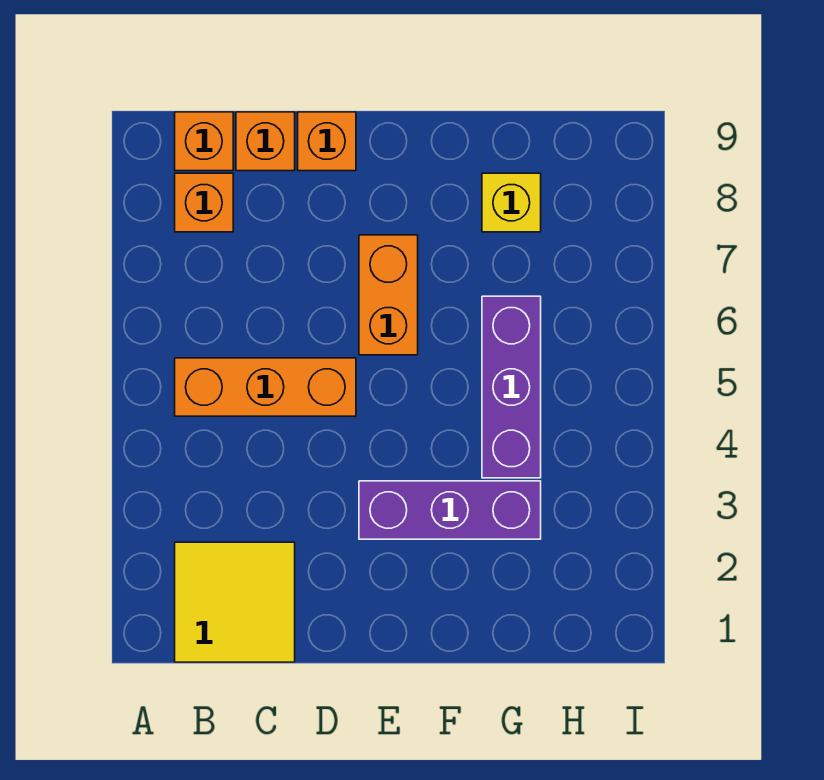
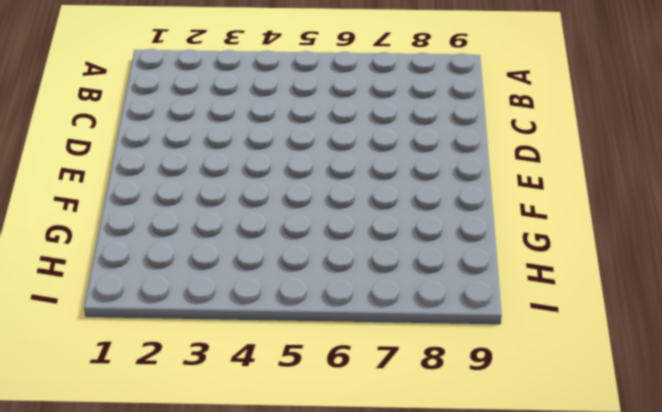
none -> yellow tile B1:C2 level 1
none -> orange brick B5:D5 level 1

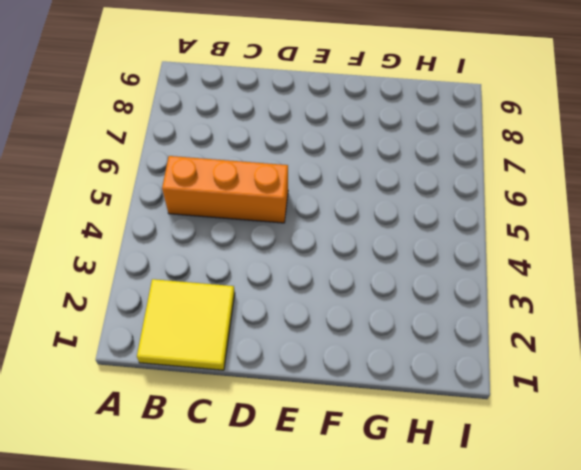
none -> orange brick B8 level 1
none -> orange brick B9 level 1

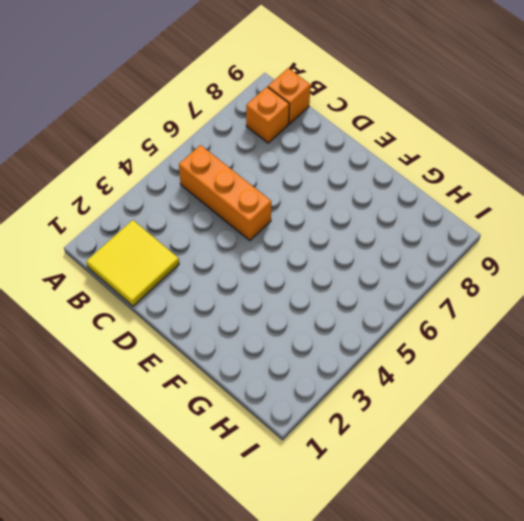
none -> orange brick C9 level 1
none -> orange brick D9 level 1

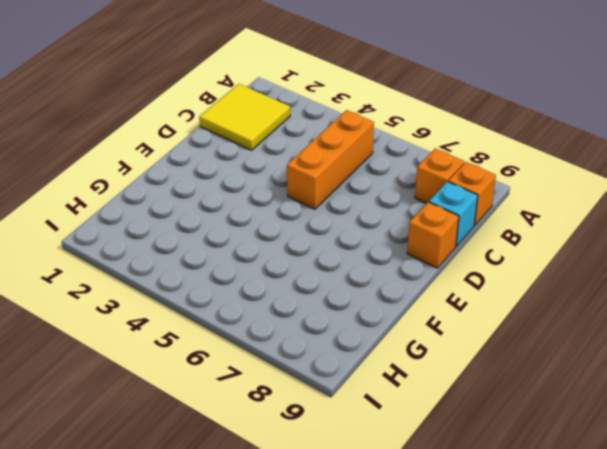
cyan brick C9 level 1 -> orange brick C9 level 1
none -> purple brick E3:G3 level 1
none -> orange brick E6:E7 level 1

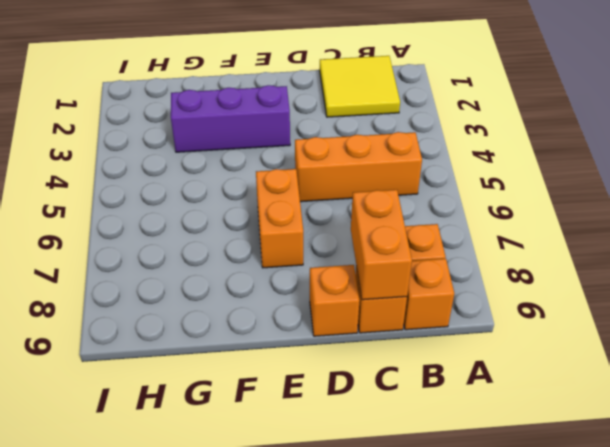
orange brick C8:C9 level 2 -> none
none -> purple brick G4:G6 level 1
none -> yellow brick G8 level 1

